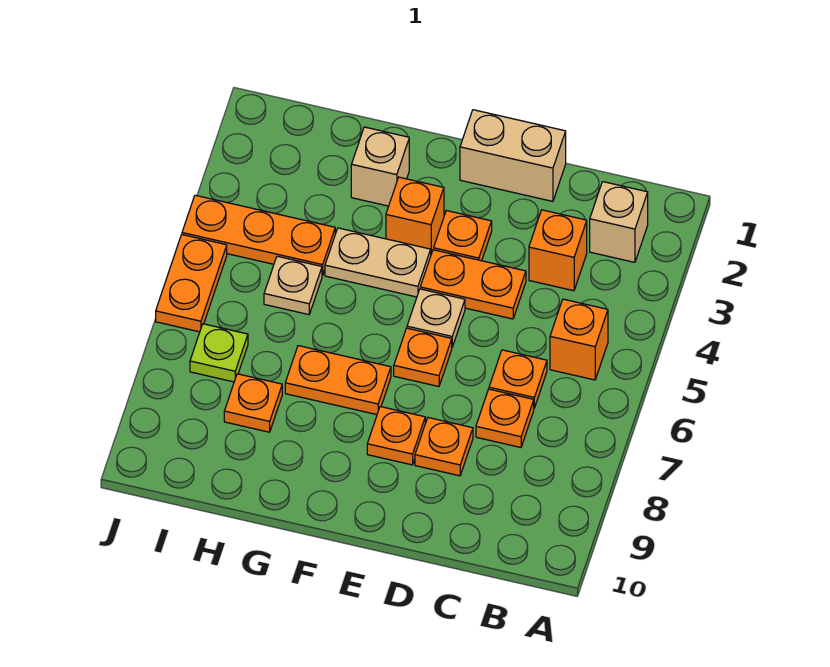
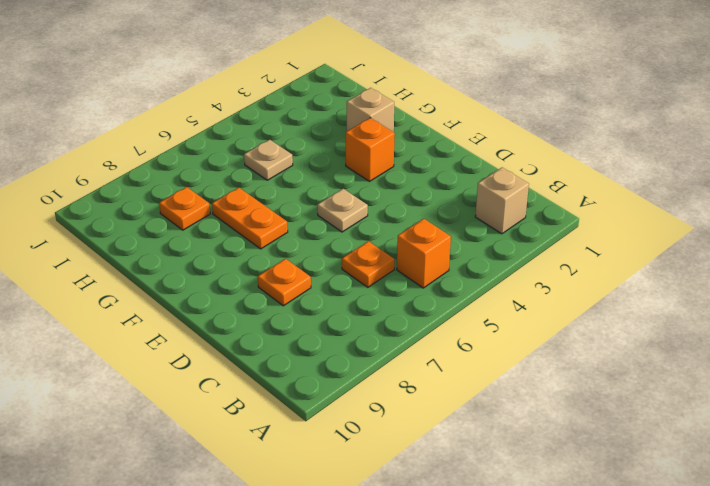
none -> orange brick C3 level 1
none -> orange plate C7 level 1
none -> tan brick D1:E1 level 1

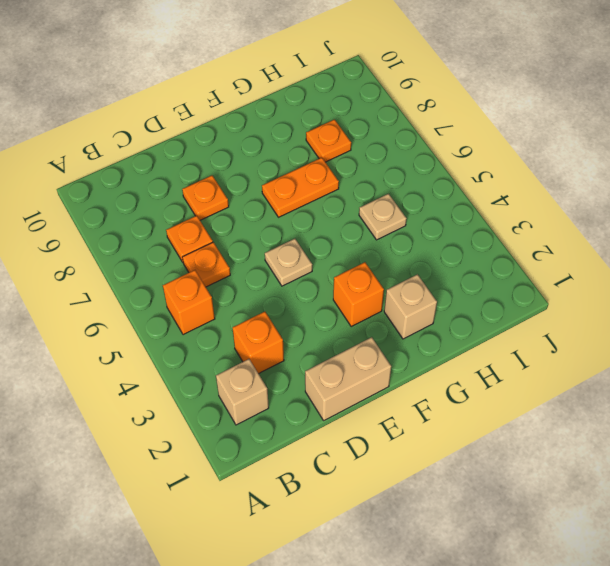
none -> orange plate D4:E4 level 1
none -> orange plate E3 level 1
none -> orange plate E6 level 1

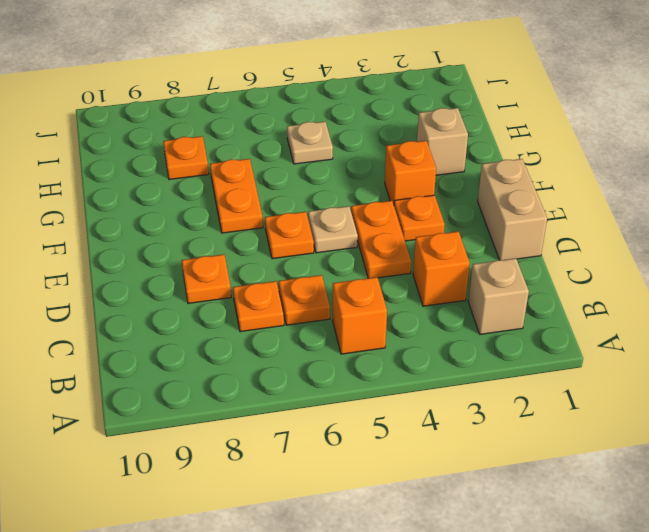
none -> orange plate E8 level 1
none -> tan plate F4:G4 level 1
none -> orange plate H4:J4 level 1

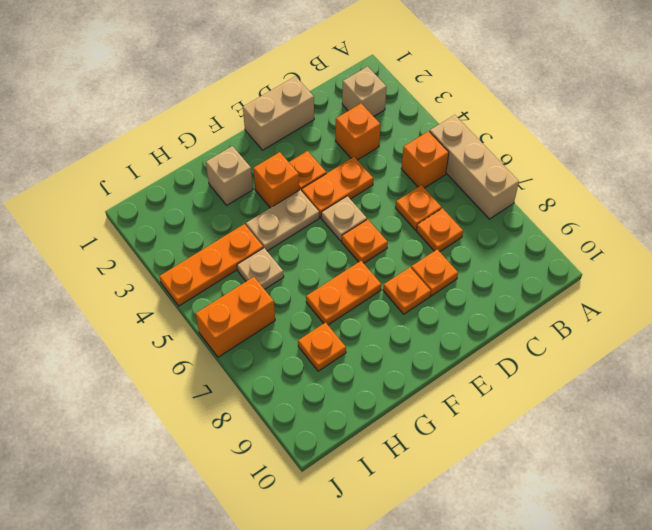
tan brick A5:A7 level 1 -> none
orange brick I6:J6 level 1 -> orange plate J5:J6 level 1
none -> lime plate I7 level 1

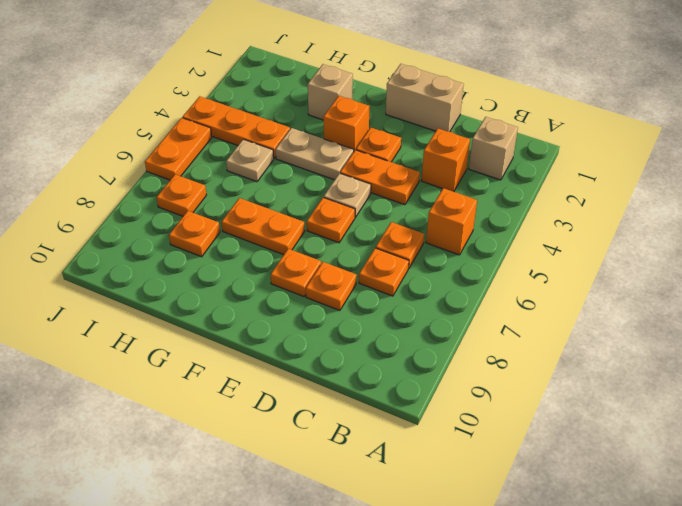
orange plate I7 level 1 -> lime plate I7 level 1

